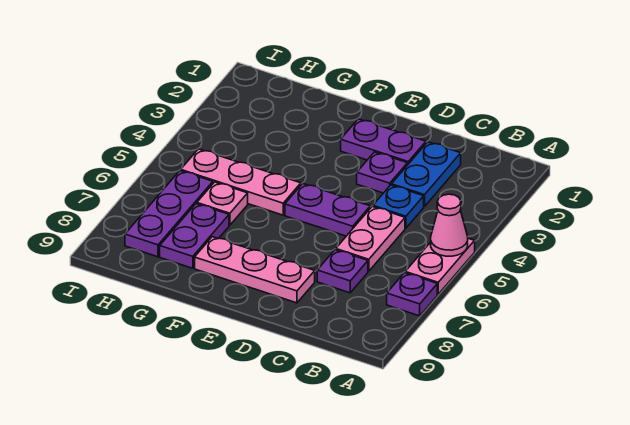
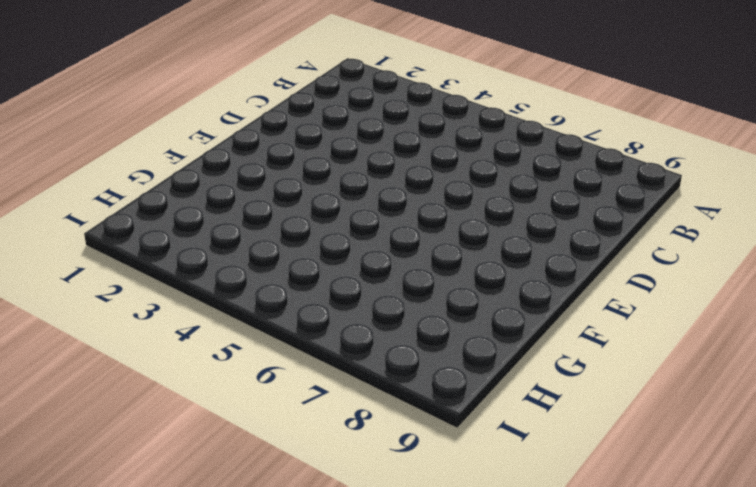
none -> pink plate A5:A6 level 1
none -> purple plate A7 level 1
none -> blue plate C2:C3 level 1

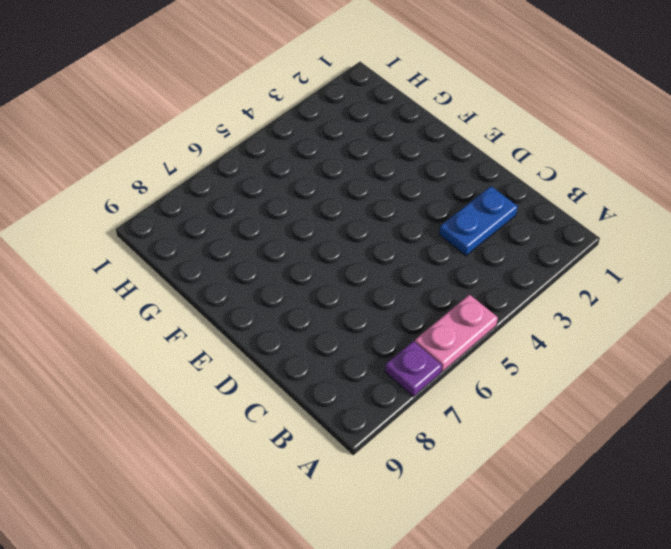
none -> blue plate C4 level 1
none -> pink plate C5:C6 level 1
none -> purple plate C7 level 1

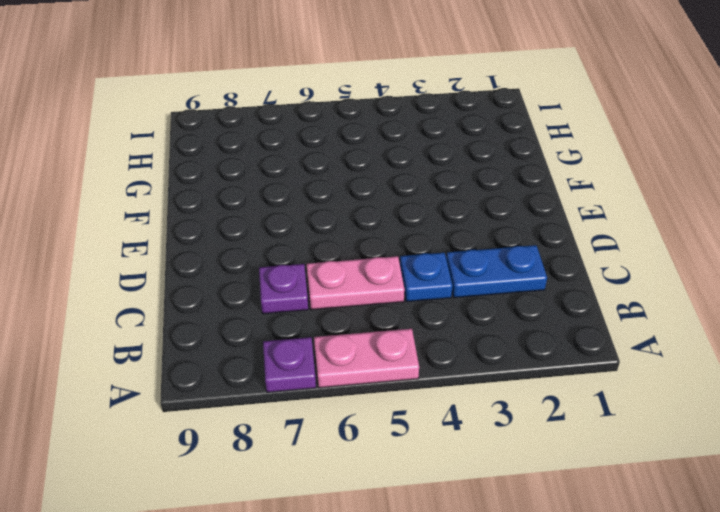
none -> purple plate D2:E2 level 1
none -> purple plate D3 level 1
none -> purple plate D5:E5 level 1

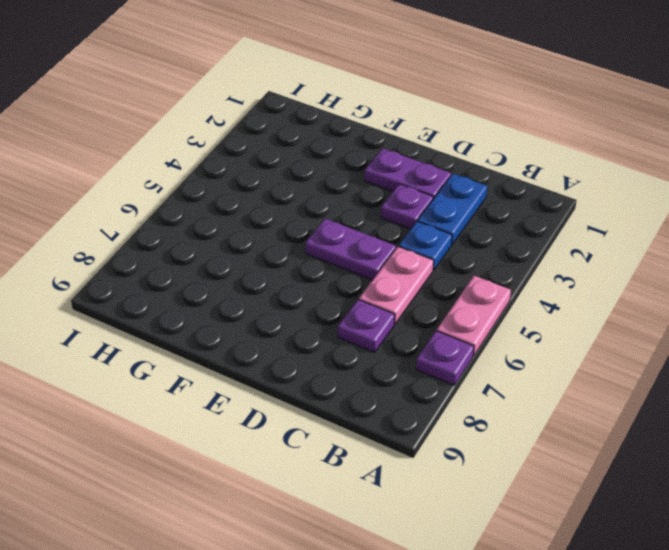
none -> pink plate D8:F8 level 1
none -> pink plate F5:H5 level 1
none -> pink plate G6 level 1

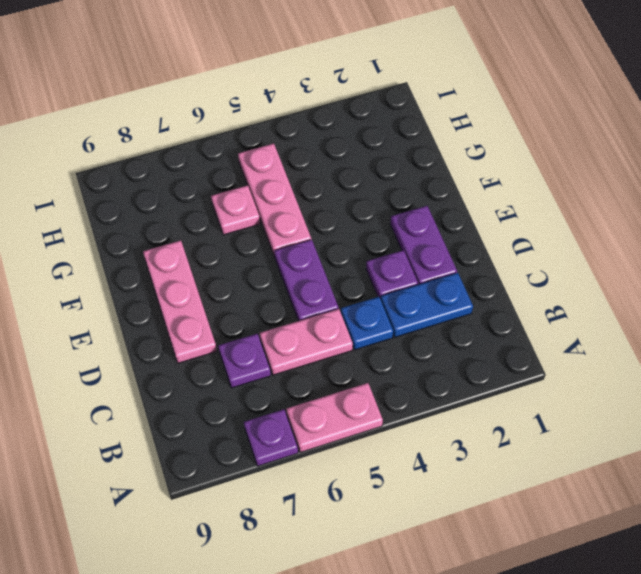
none -> purple plate G7:G8 level 1
none -> purple plate H6:H8 level 1
none -> pink cone A5 level 2

